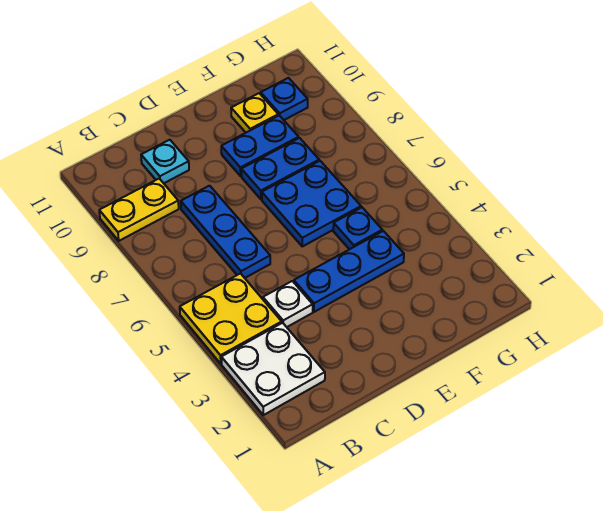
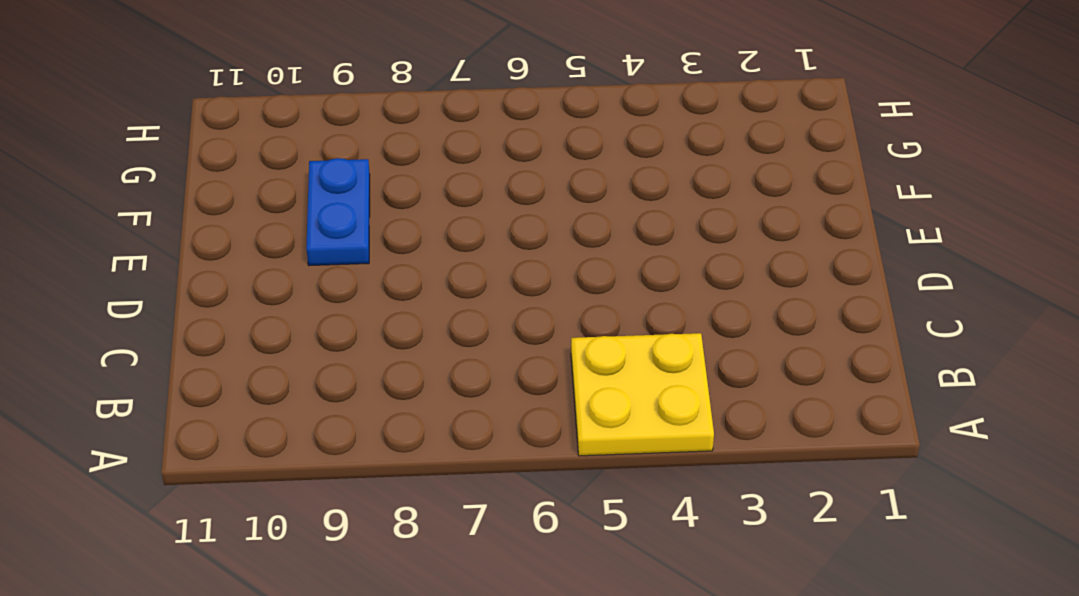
none -> white plate A2:B3 level 1
none -> yellow plate A9:B9 level 1
none -> white plate C4 level 1

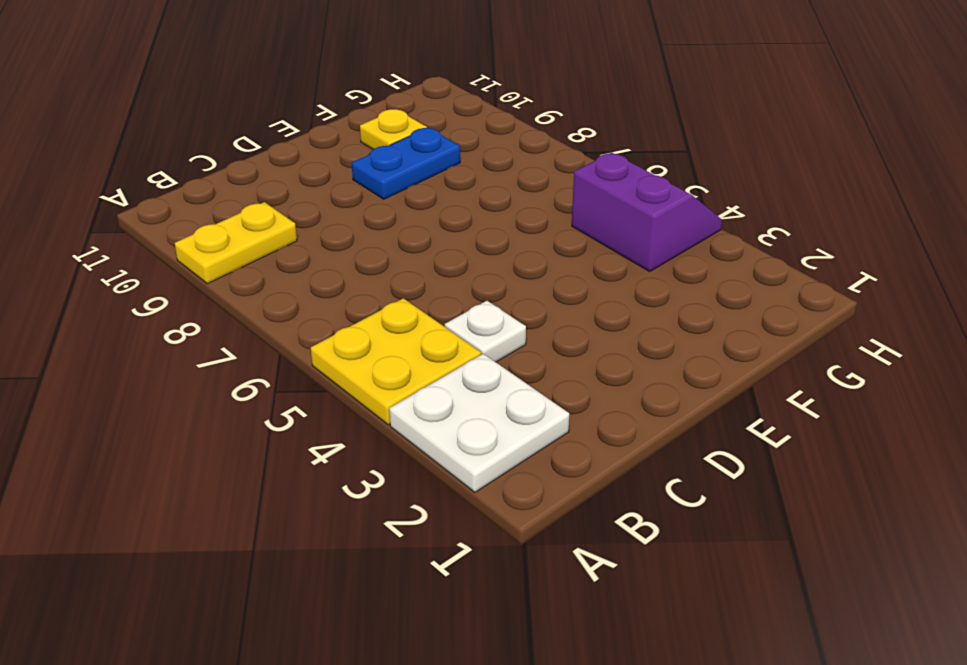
purple slope G4:H5 level 1 top G -> none
none -> blue plate C6:C8 level 1
none -> cyan plate C10 level 1
none -> blue plate D4:F4 level 1

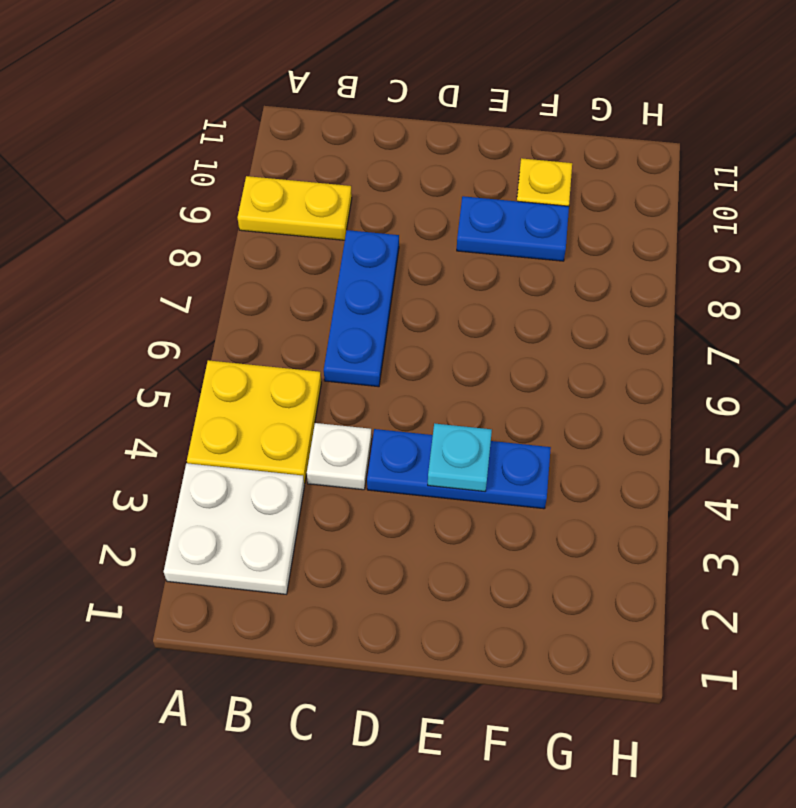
cyan plate E4 level 2 -> cyan plate C10 level 1
none -> blue plate E6:F7 level 1
none -> blue plate E8:F8 level 1
none -> blue plate F5 level 1

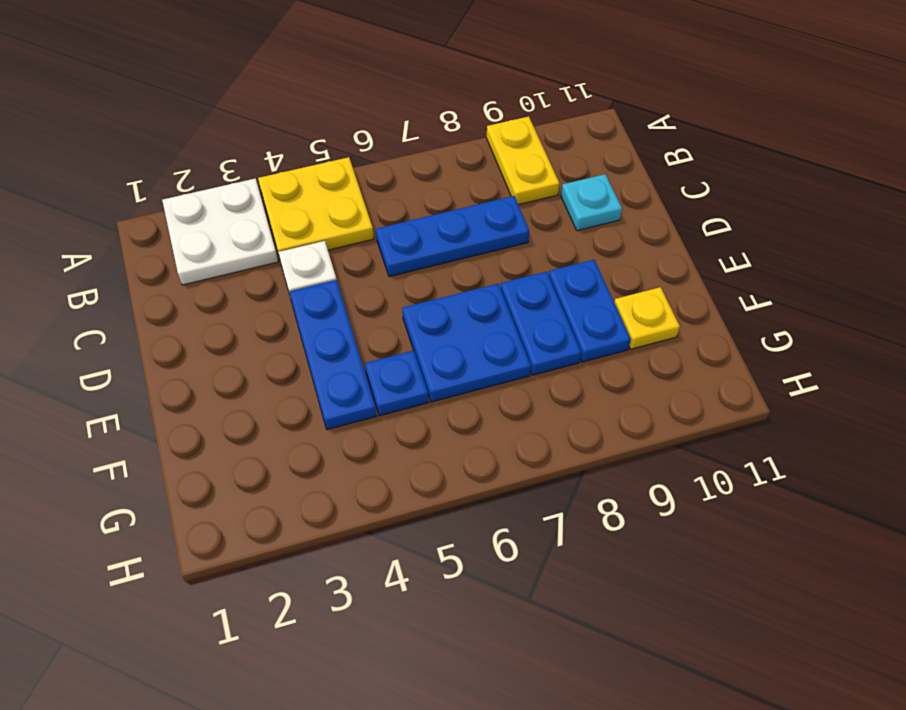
none -> blue plate G10 level 1

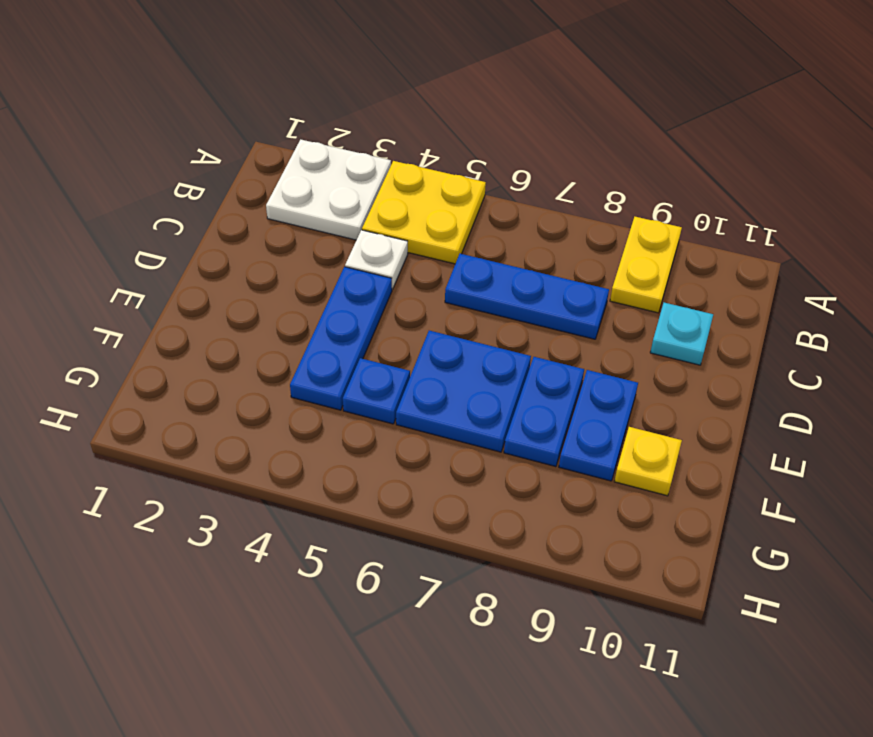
none -> blue plate G10 level 1

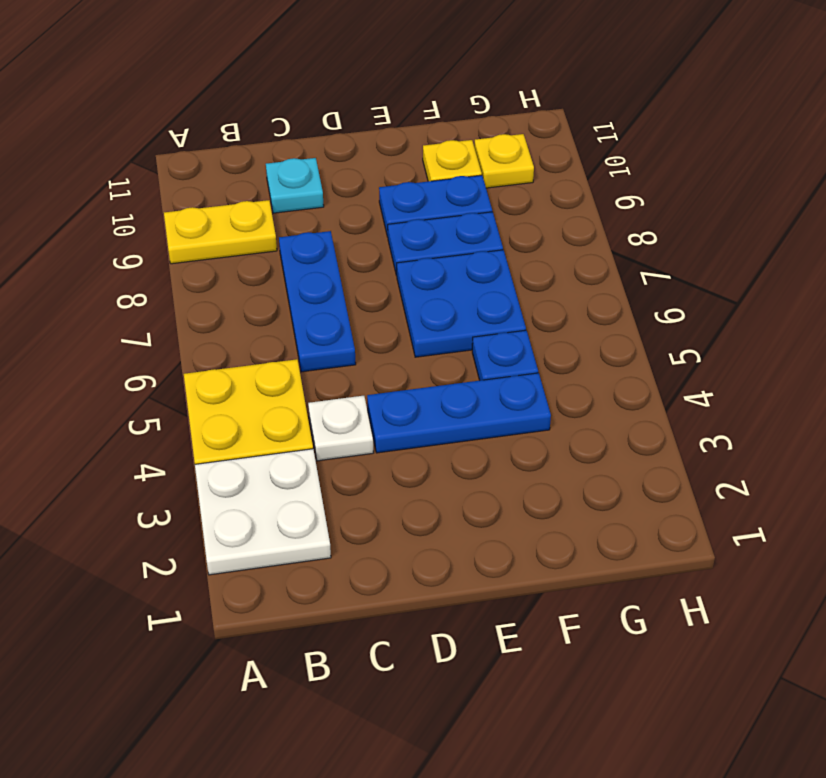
yellow plate G10 level 1 -> blue plate G10 level 1

